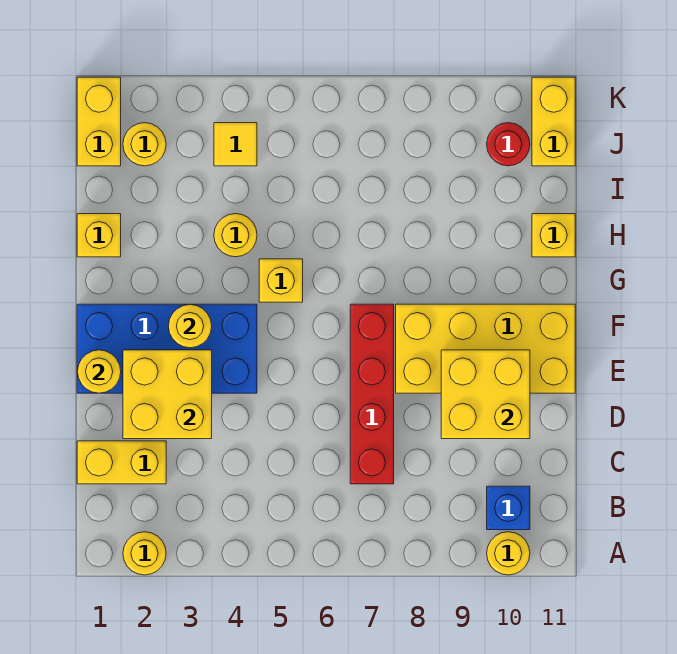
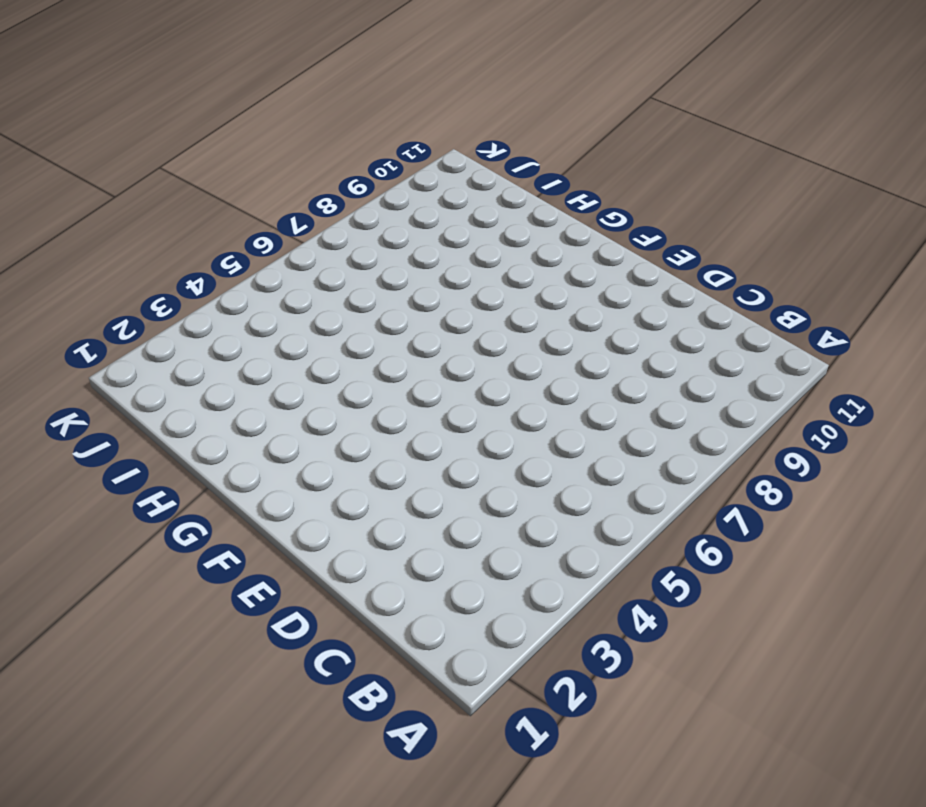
none -> yellow round brick A2 level 1
none -> yellow round brick A10 level 1
none -> blue brick B10 level 1

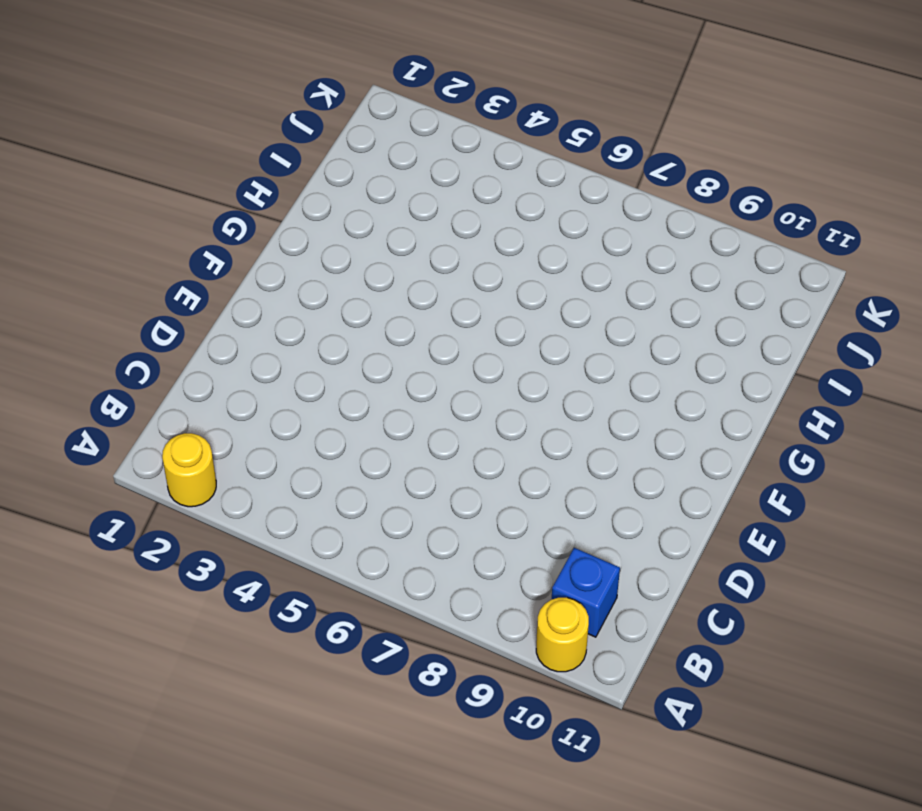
none -> yellow brick C1:C2 level 1
none -> red brick C7:F7 level 1
none -> blue brick E1:F4 level 1

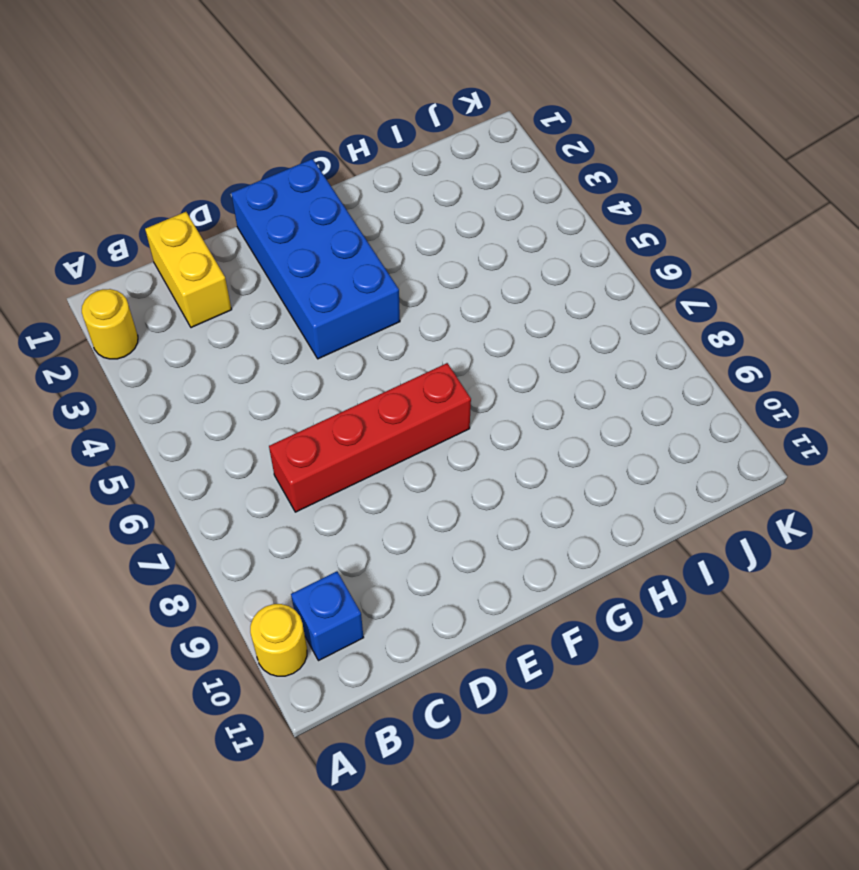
none -> yellow brick E8:F11 level 1
none -> yellow brick G5 level 1
none -> yellow brick H1 level 1

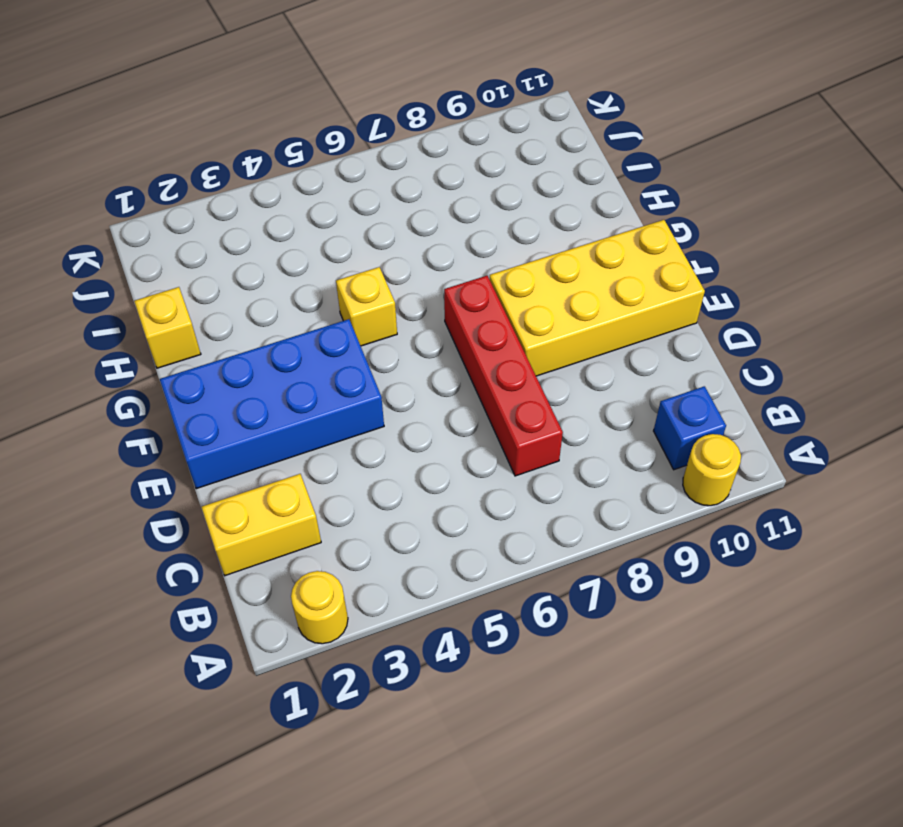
none -> yellow round brick H4 level 1
none -> yellow brick H11 level 1
none -> yellow brick J1:K1 level 1

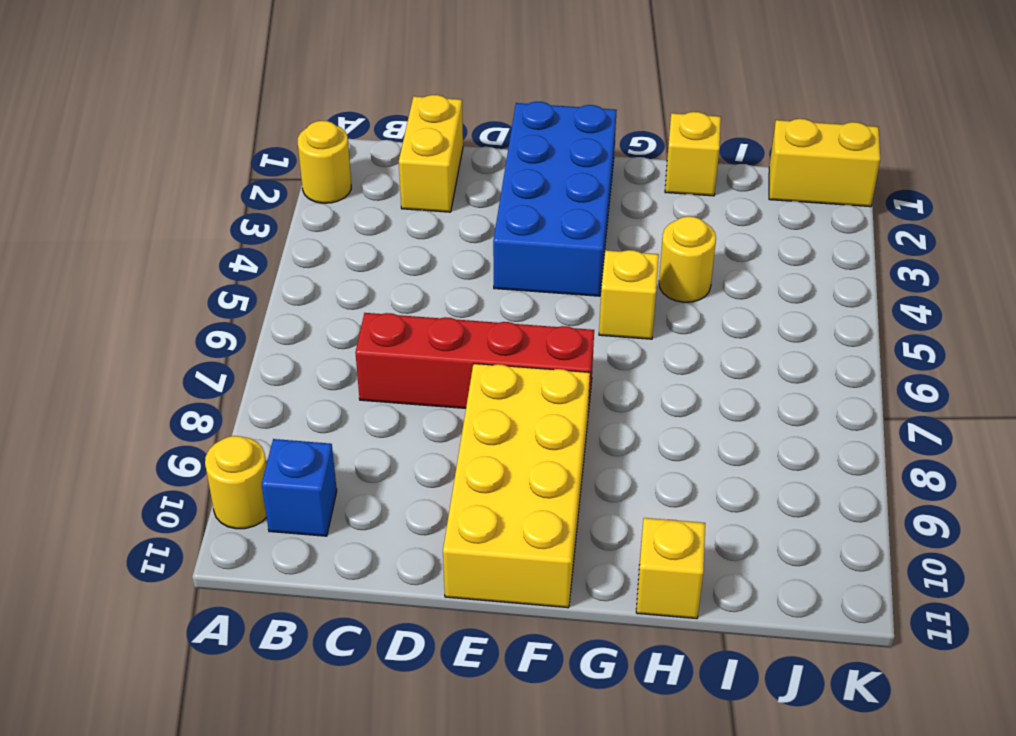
none -> yellow round brick J2 level 1
none -> yellow tile J4 level 1
none -> red round brick J10 level 1

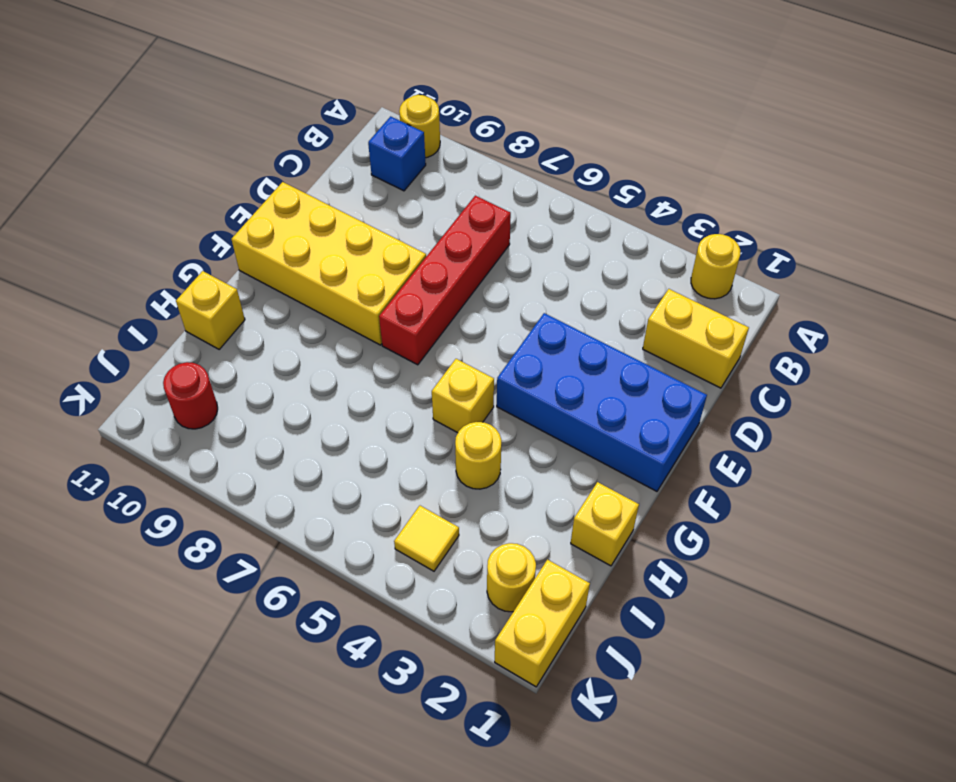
none -> yellow brick J11:K11 level 1
none -> yellow brick D2:E3 level 2
none -> yellow brick D9:E10 level 2

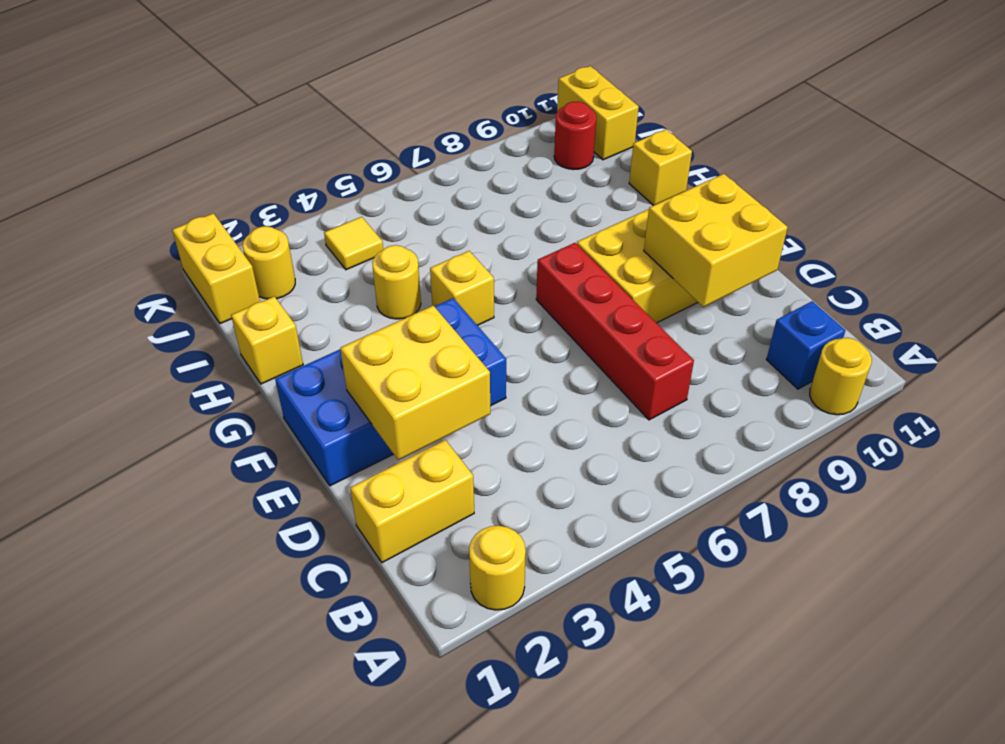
none -> yellow round brick E1 level 2
none -> yellow round brick F3 level 2

